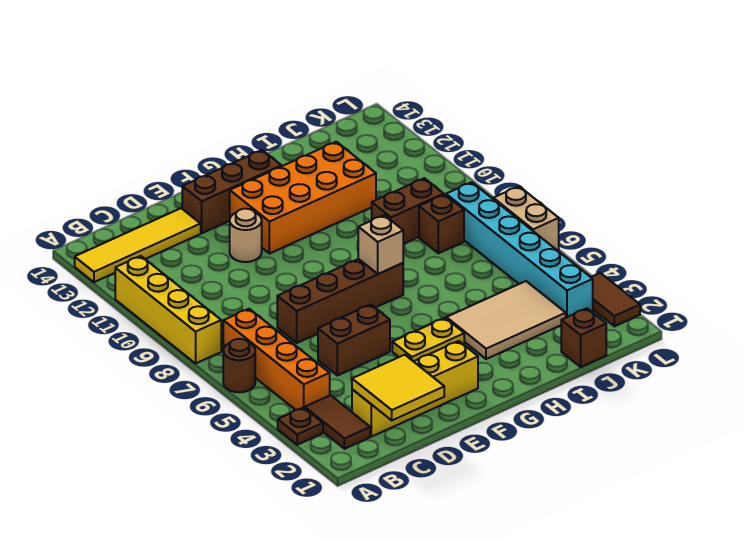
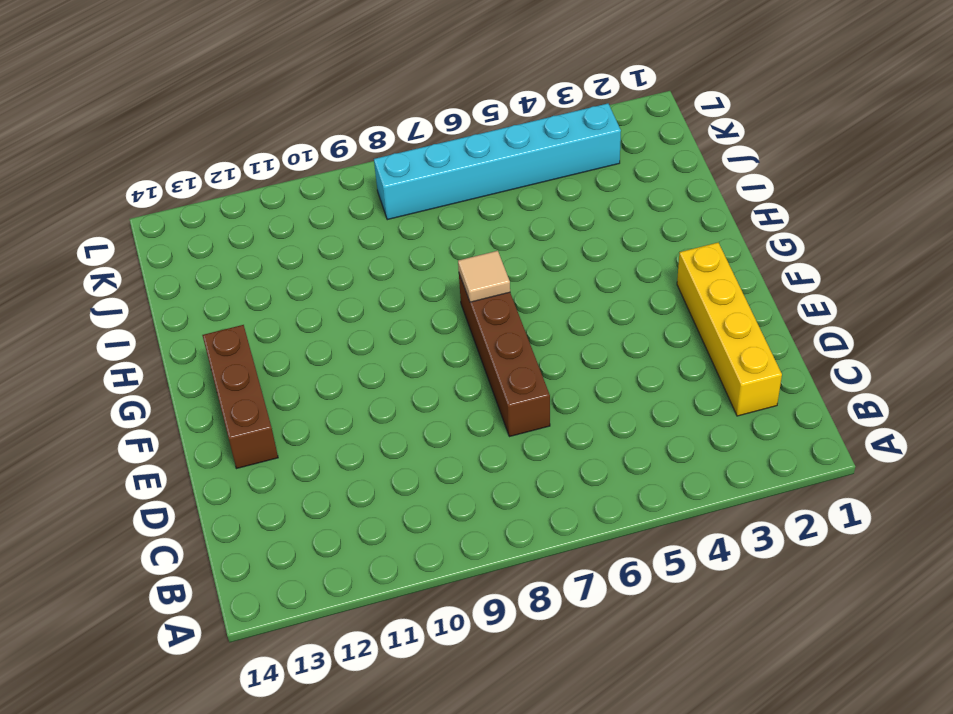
tan tile G7 level 2 -> tan brick G7 level 2
none -> brown plate A3 level 1
none -> brown round brick A6 level 1
none -> yellow brick A8:A11 level 1

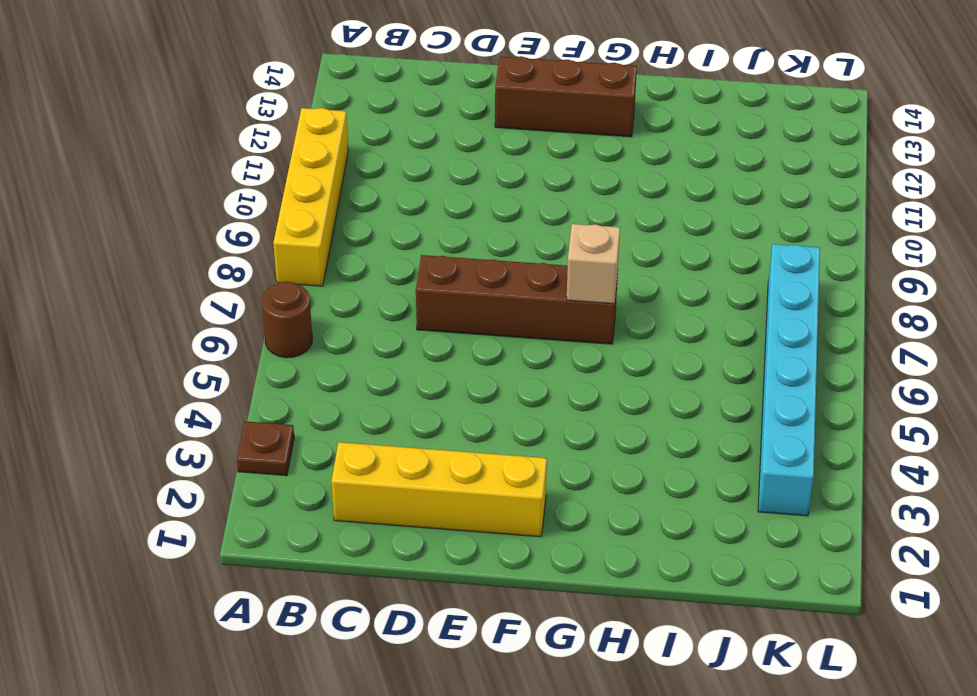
none -> yellow tile A13:D13 level 1
none -> brown tile B2:B3 level 1
none -> orange brick B4:B7 level 1

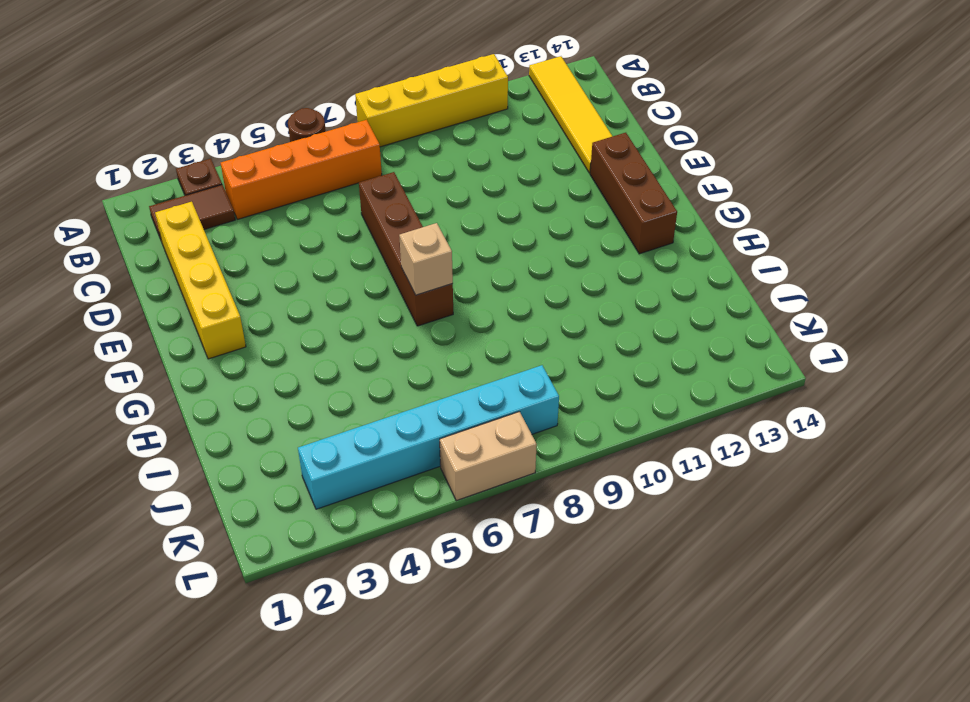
none -> brown brick D5:E5 level 1
none -> tan round brick E11 level 1
none -> yellow plate F4:G4 level 1

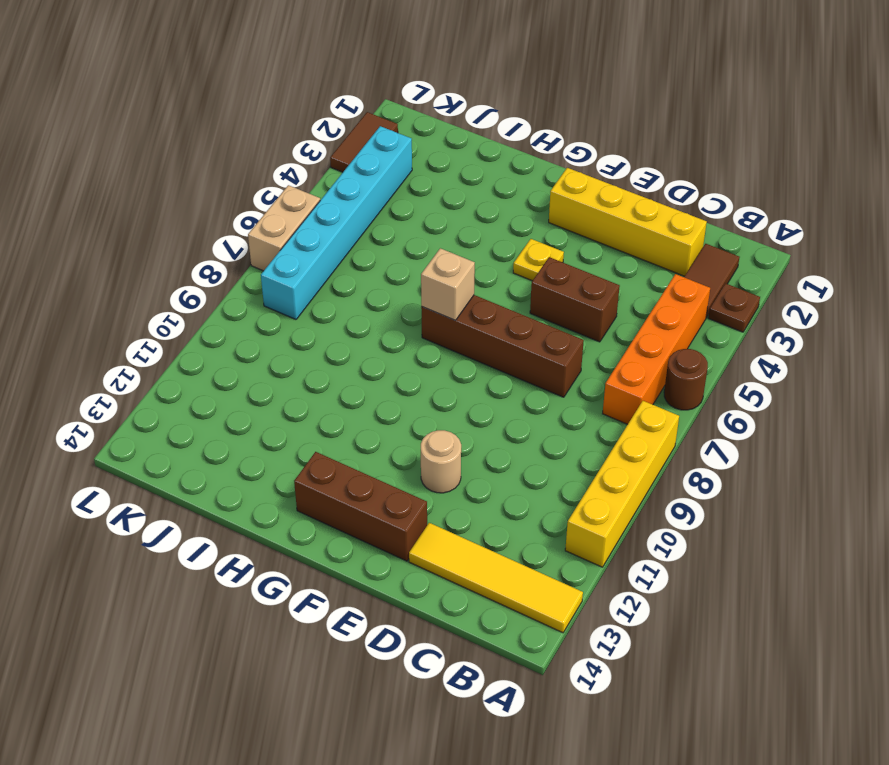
yellow plate F4 level 1 -> yellow plate F4:G4 level 1
none -> orange brick F11:I12 level 1
none -> tan tile H3:J4 level 1
none -> brown brick I9:J9 level 1

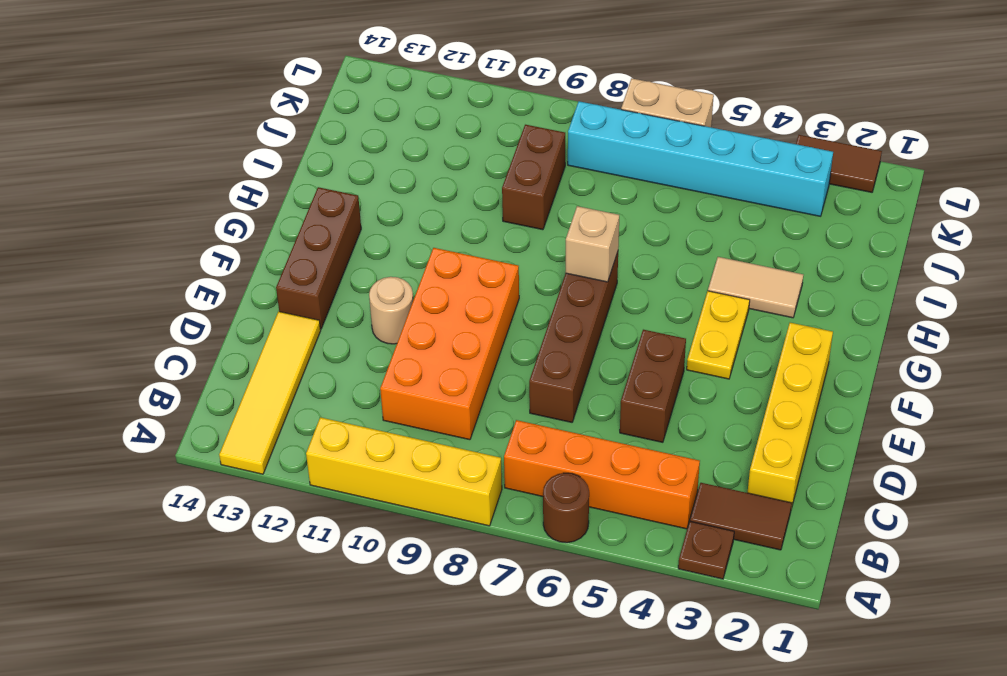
orange brick C9:F10 level 1 -> orange brick F11:I12 level 1
tan tile H3:H4 level 1 -> tan tile H3:J4 level 1
none -> brown brick J1 level 1
none -> brown brick J8 level 1
none -> yellow tile C1:D2 level 2

